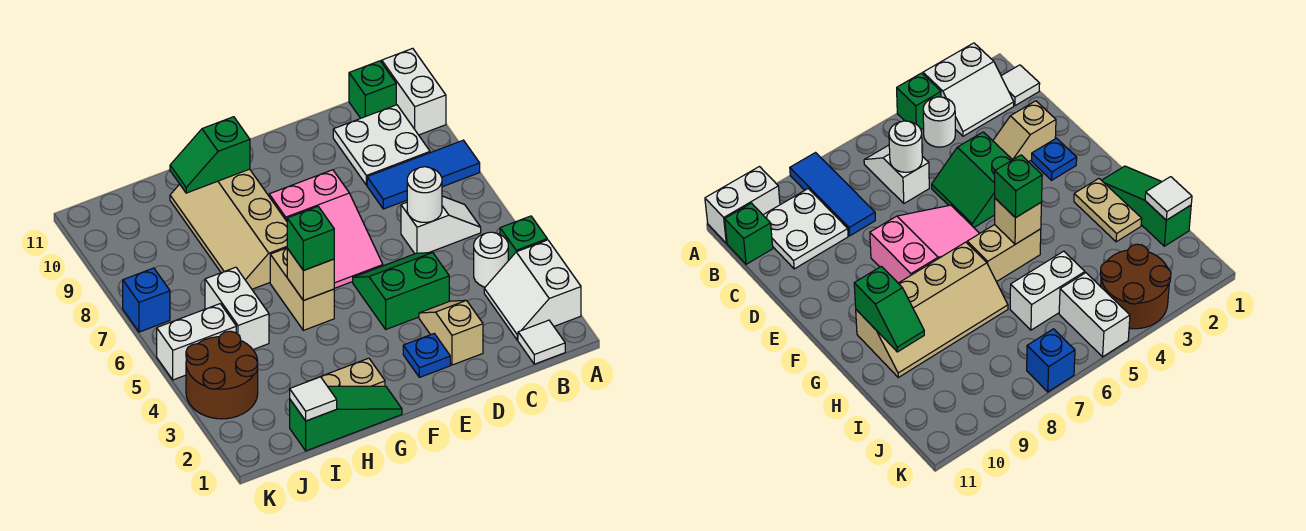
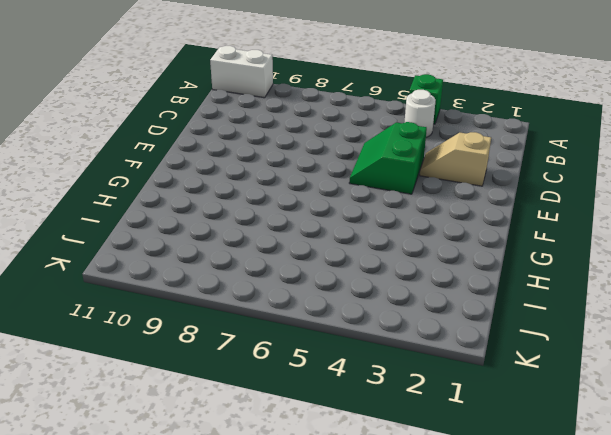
none -> white slope A2:B3 level 1 top A
none -> blue tile A8:C8 level 1
none -> white tile B1 level 1

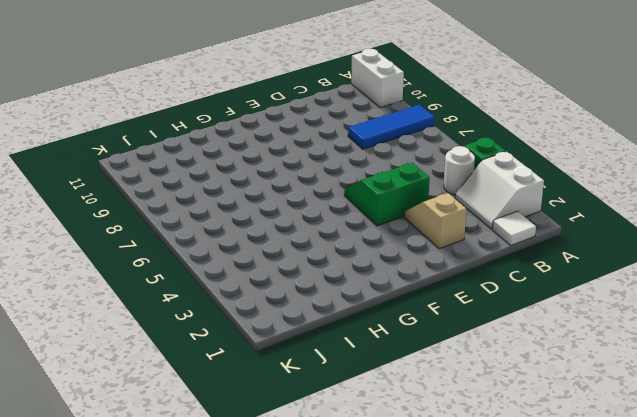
none -> white slope B6:C6 level 1 top C
none -> white plate B9:C10 level 1
none -> green brick B11 level 1

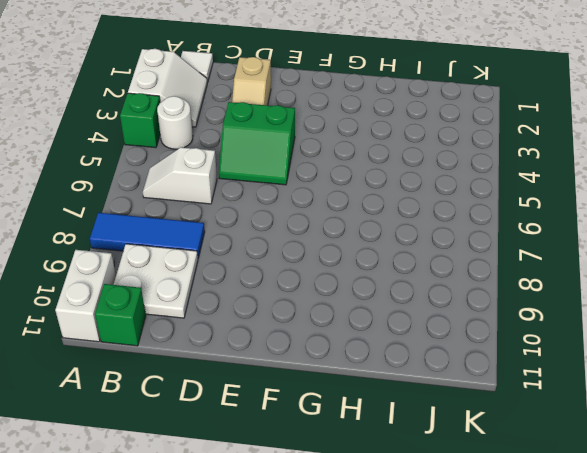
none -> blue plate E2 level 1
none -> pink slope E6:F8 level 1 top 8
none -> green slope G1:I1 level 1 top I

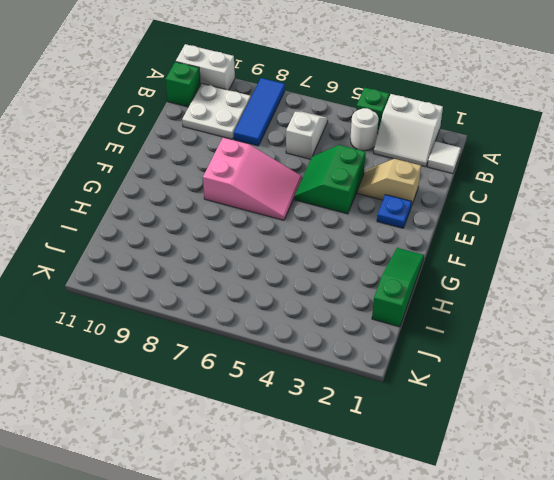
none -> tan plate G2:H2 level 1
none -> tan brick G5:G6 level 1
none -> tan slope G7:H10 level 1 top G

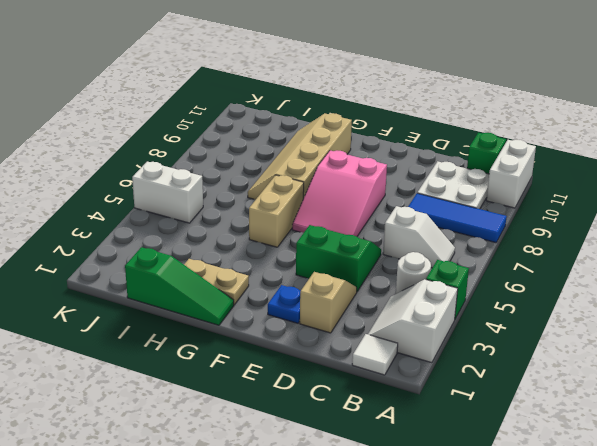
none -> white brick I5:I6 level 1
none -> brown round brick J3:K4 level 1
none -> blue brick K7 level 1

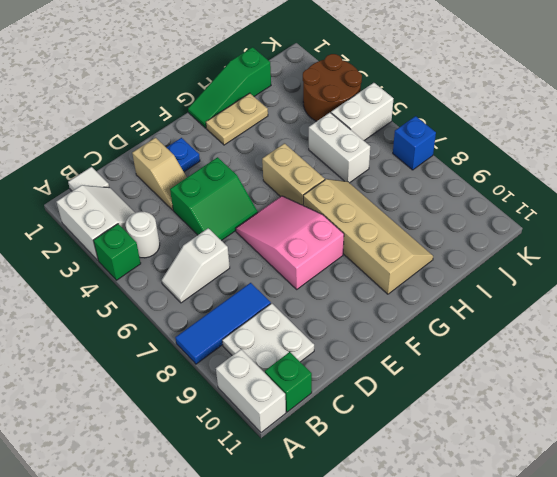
none -> white round brick C6 level 2
none -> tan brick G5 level 2
none -> green slope G10:H10 level 2 top G

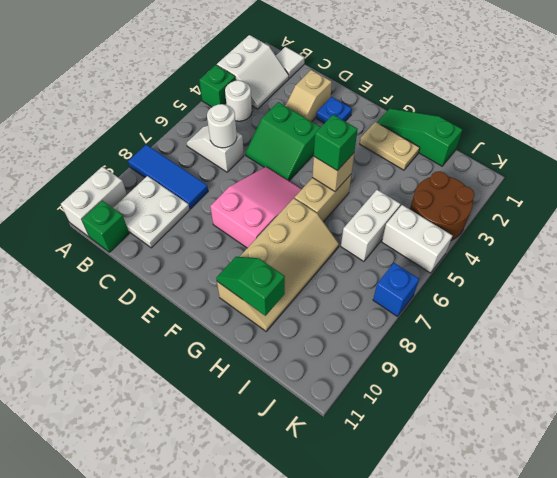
green slope G10:H10 level 2 top H -> green slope G10:H10 level 2 top G
none -> white tile I1 level 2

